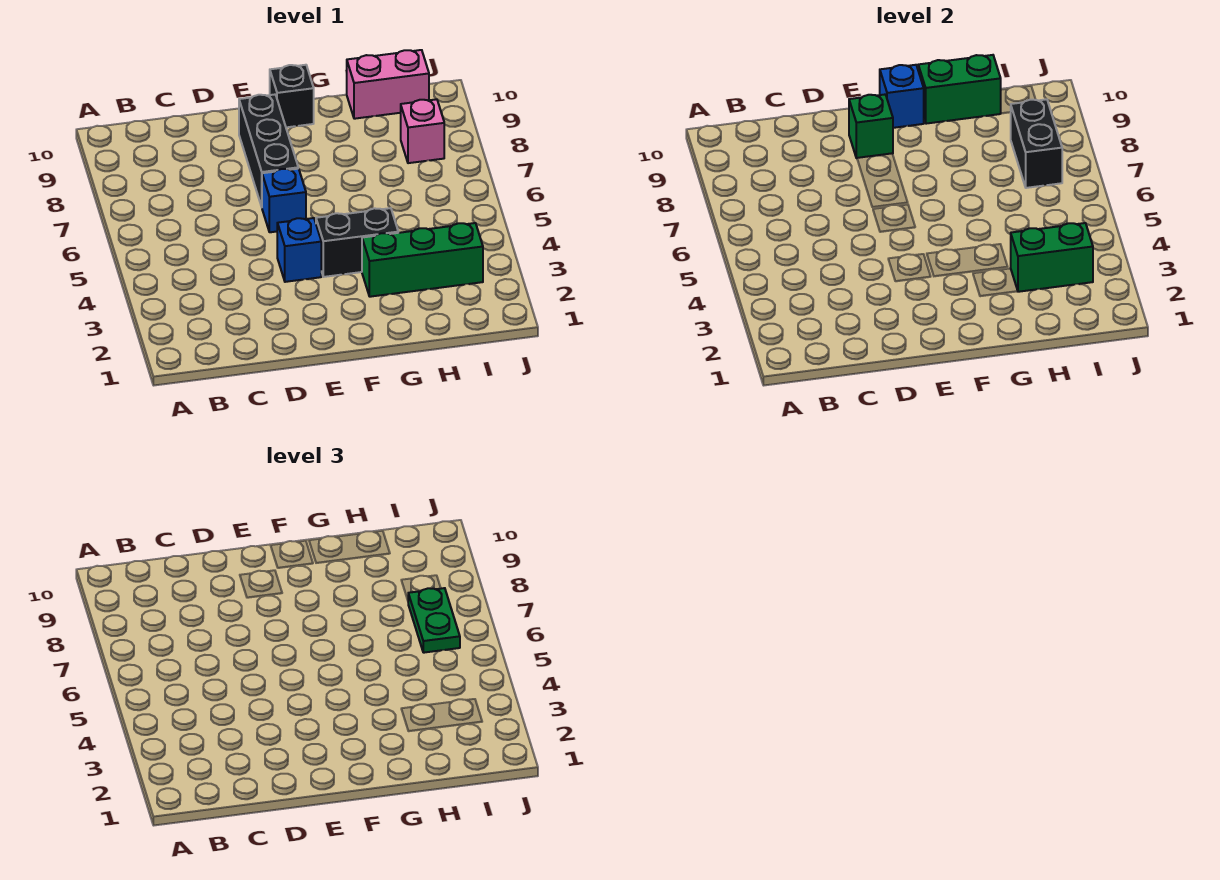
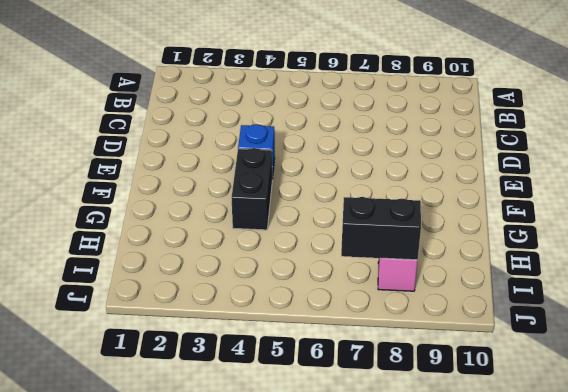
none -> blue brick E6 level 1
none -> black brick E7:E9 level 1
none -> black brick F10 level 1

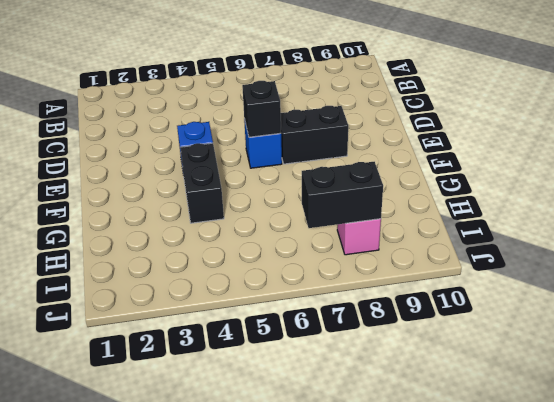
black brick E6 level 2 -> black brick F10 level 1
black brick E7:E8 level 1 -> black brick E7:E9 level 1
none -> green brick G3:I3 level 1
none -> pink brick H10:I10 level 1
none -> green brick E9 level 2

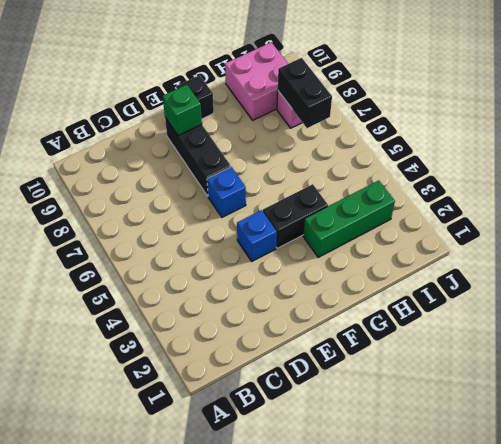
pink brick H9:I10 level 1 -> pink brick H10:I10 level 1
none -> blue brick F10 level 2
none -> green brick G10:H10 level 2
none -> green brick H3:I3 level 2

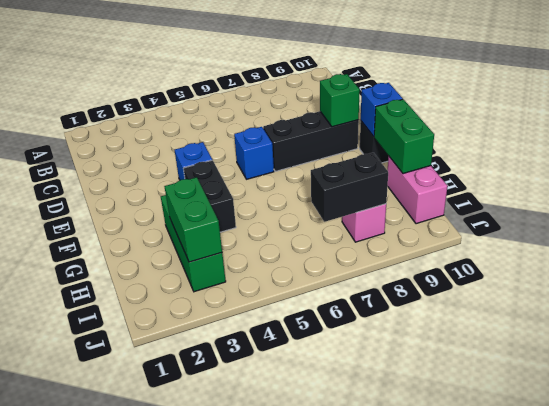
none -> green plate I6:I7 level 3

